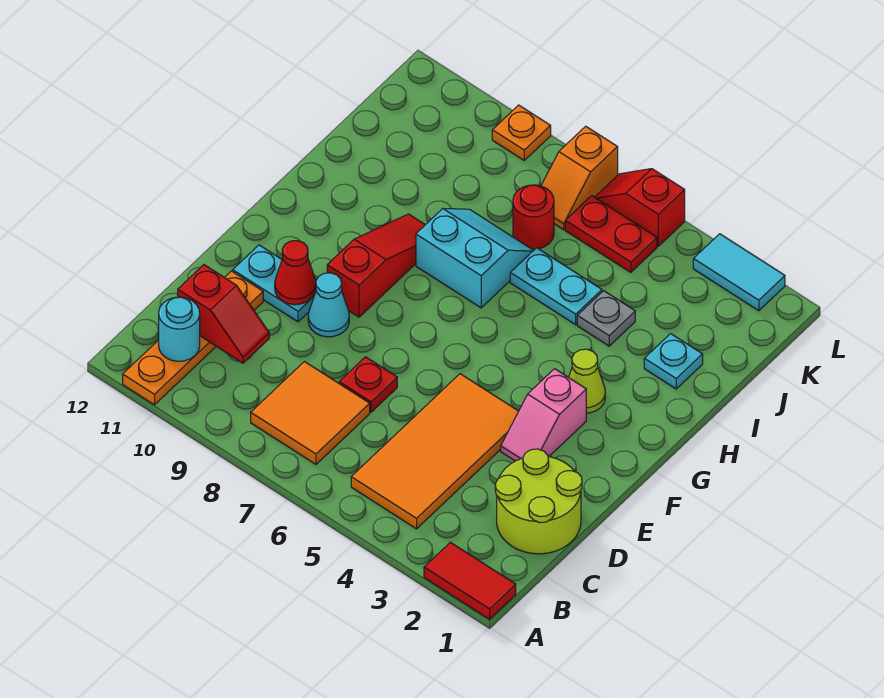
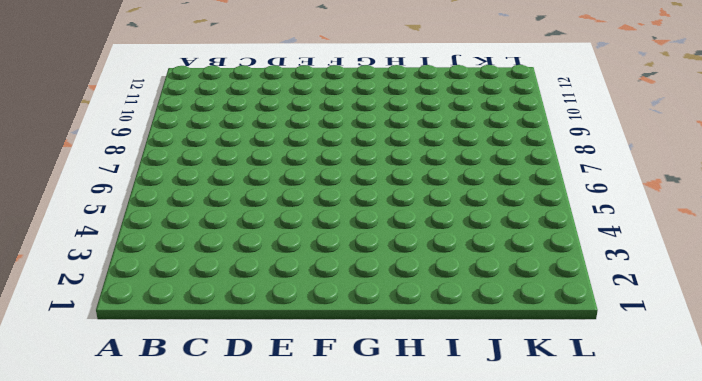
none -> red tile A1:A2 level 1
none -> orange plate A11:D11 level 1
none -> orange tile B4:E5 level 1

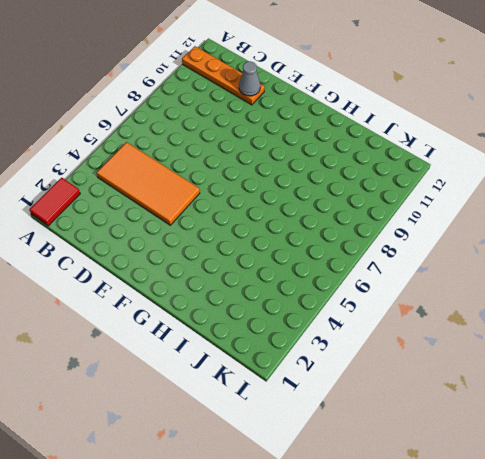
grey cone D11 level 2 -> none
none -> orange tile B7:C8 level 1
none -> lime round brick C1:D2 level 1
none -> red plate D7 level 1

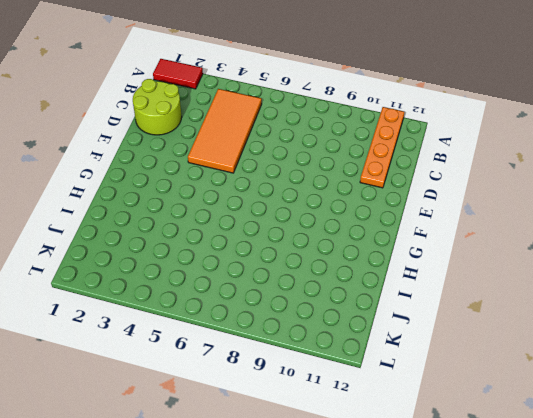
none -> orange tile B7:C8 level 1
none -> red plate D7 level 1
none -> pink slope E3:F3 level 1 top F

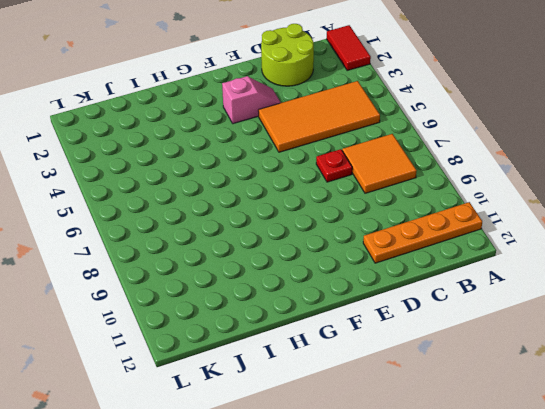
none -> cyan cone E9 level 1
none -> cyan plate E10:E11 level 1
none -> red slope F9:H9 level 1 top F

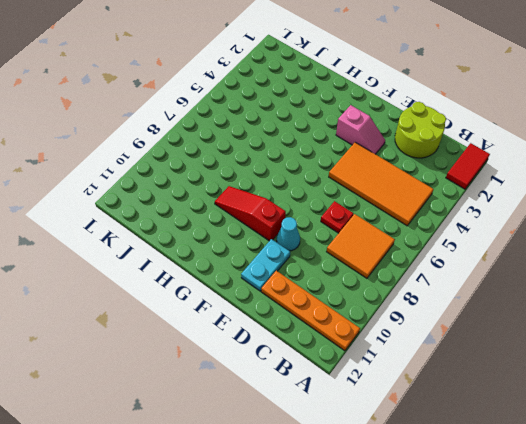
none -> lime cone G3 level 1
none -> cyan slope H7:I8 level 1 top H
none -> cyan plate I2 level 1

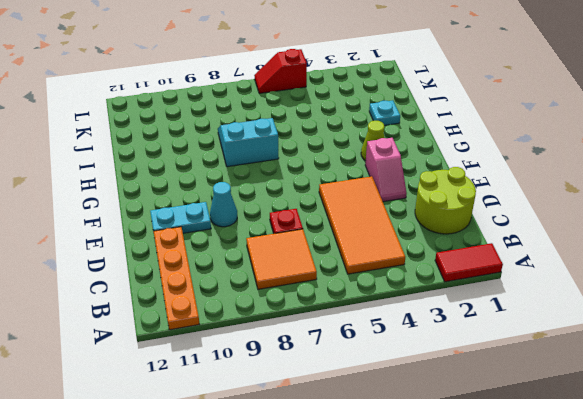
none -> red slope F9:H9 level 1 top F
none -> grey plate I4 level 1
none -> cyan plate I5:I6 level 1

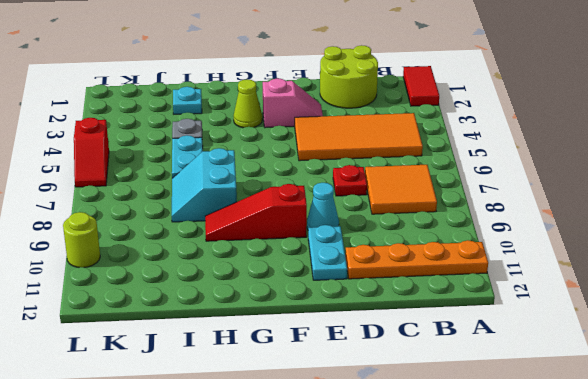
lime round brick L10 level 1 -> none
none -> red round brick J7 level 1
none -> red plate K5:K6 level 1
none -> orange slope K7:L7 level 1 top L

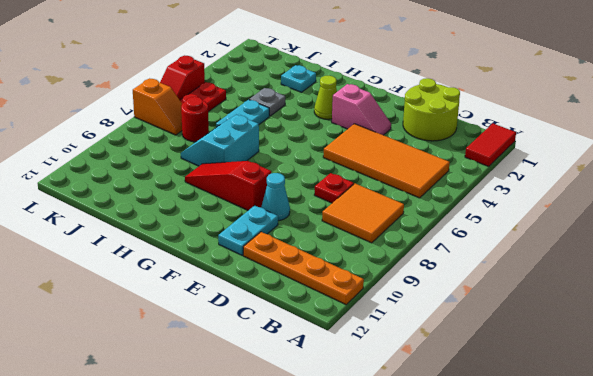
none -> cyan tile L2:L3 level 1
none -> orange plate L9 level 1
none -> cyan round brick B11 level 2

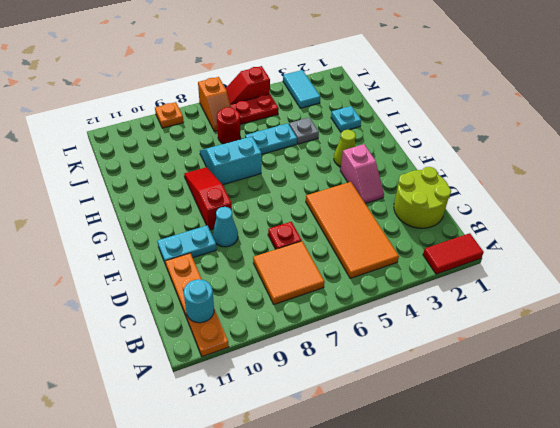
cyan tile K3:L3 level 1 -> cyan tile L2:L3 level 1
none -> red slope C10:C11 level 2 top 11
none -> red cone E10 level 2

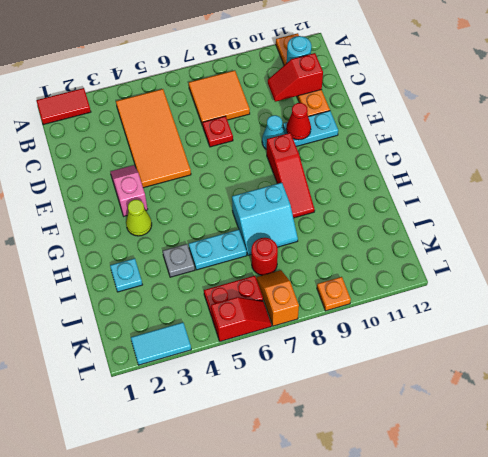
none -> lime round brick C1:D2 level 1

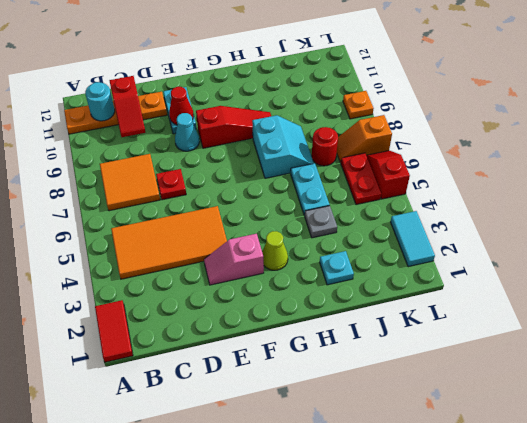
none -> lime round brick C1:D2 level 1

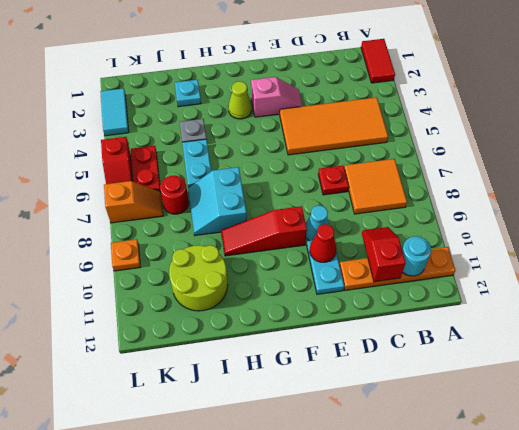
lime round brick I10:J11 level 1 -> lime round brick C1:D2 level 1

